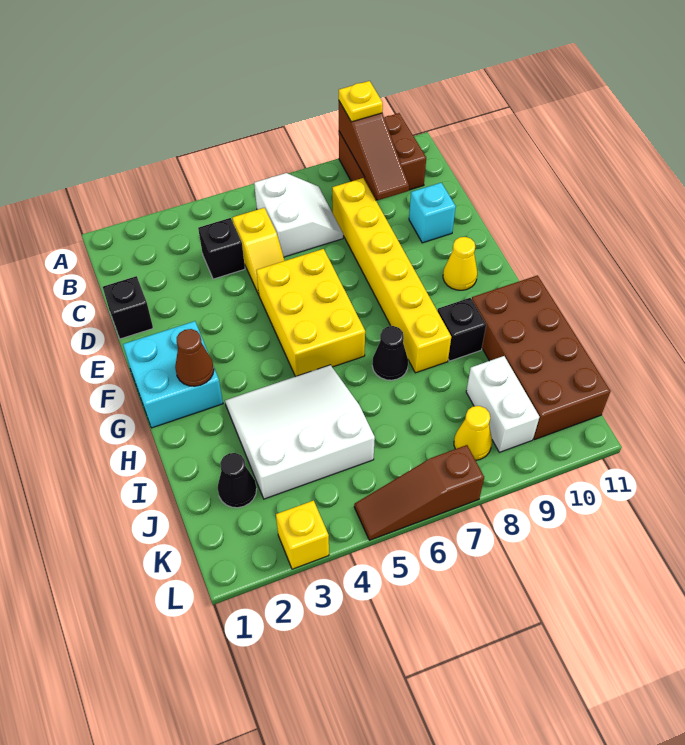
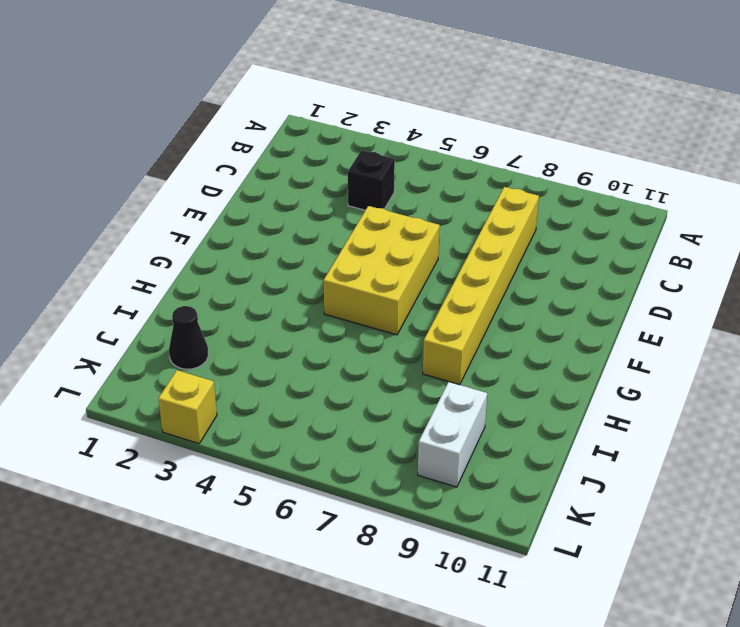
none -> brown brick A9:B10 level 1
none -> white slope B6:C7 level 1 top 6
none -> yellow slope C5:D5 level 1 top C

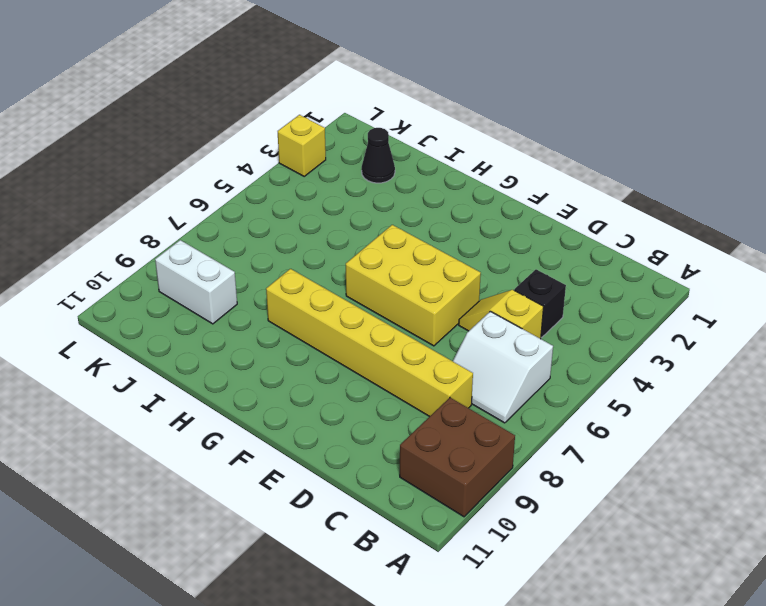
none -> black brick D1 level 1
none -> cyan brick D10 level 1
none -> cyan brick F1:G2 level 1

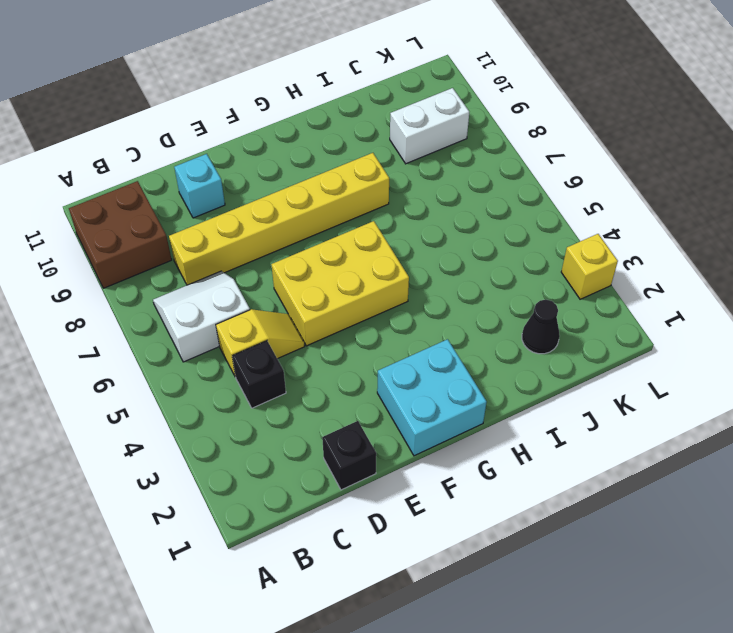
none -> yellow cone F10 level 1
none -> white slope H3:J5 level 1 top J
none -> black cone H7 level 1

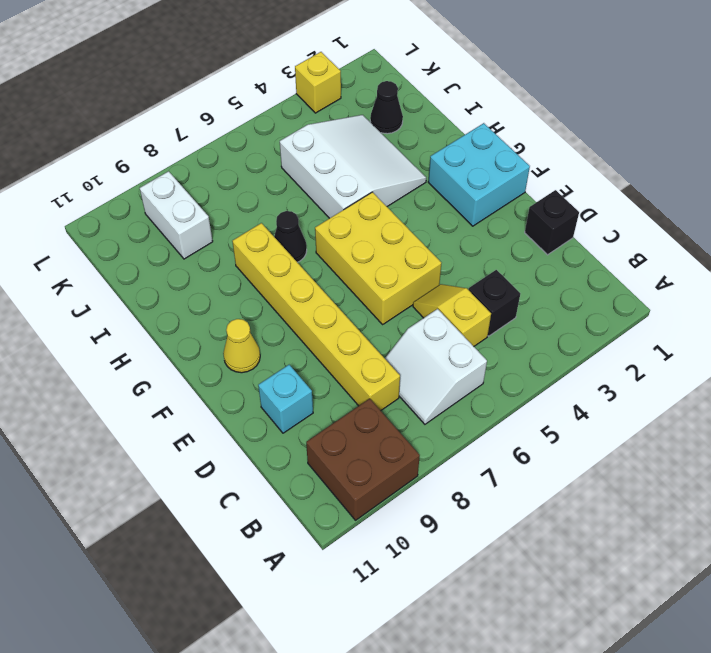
white slope H3:J5 level 1 top 5 -> white slope H3:J5 level 1 top J
none -> black brick H9 level 1
none -> brown brick H10:K11 level 1
none -> yellow cone K8 level 1

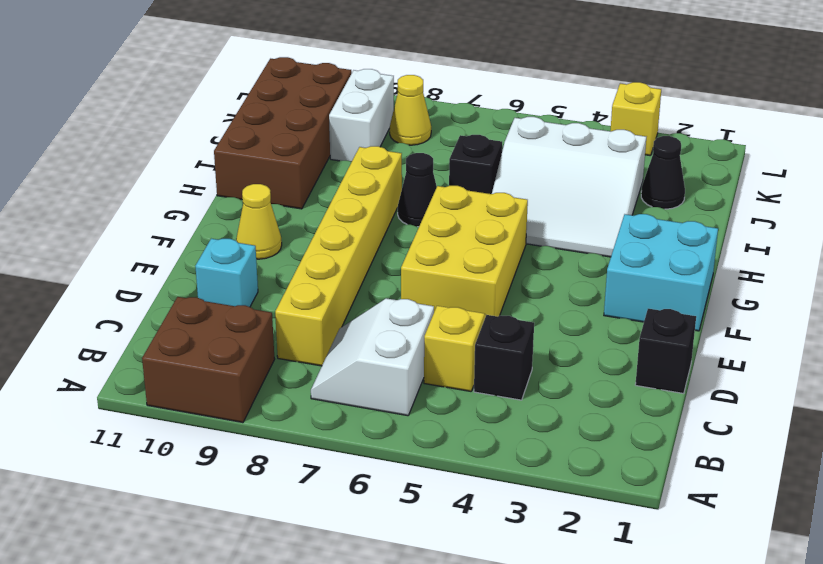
black brick I6 level 1 -> black brick H9 level 1
none -> brown slope L5:L7 level 1 top 7
none -> brown slope A9:C9 level 2 top A
none -> brown cone G2 level 2

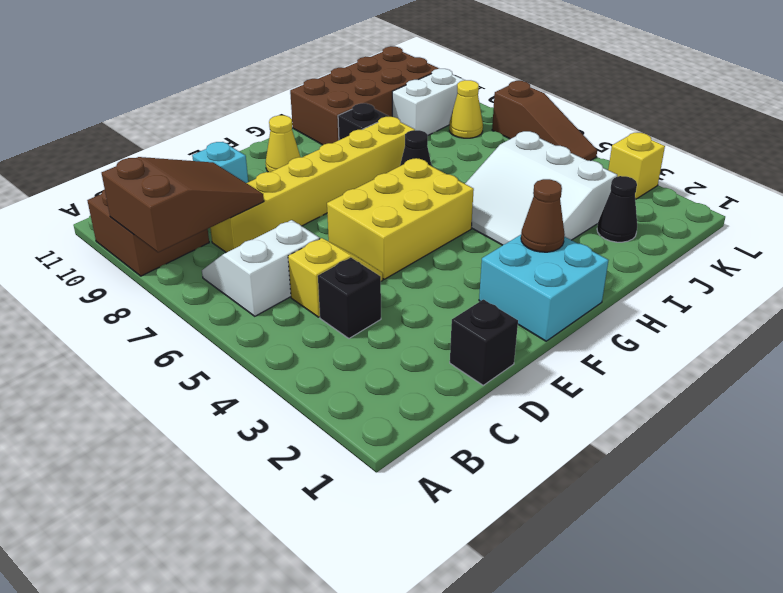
brown slope A8:C9 level 2 top A -> brown slope A9:C9 level 2 top A
none -> yellow plate A9 level 3

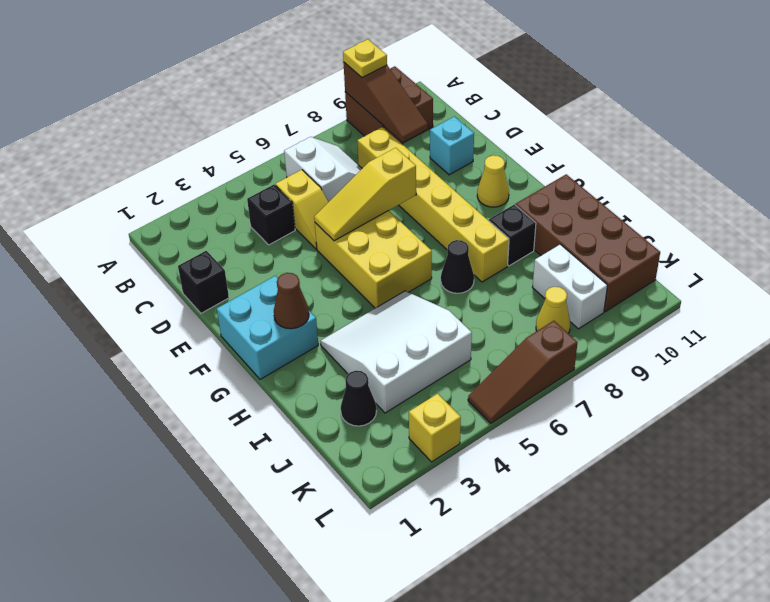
yellow slope E5:E7 level 2 top 7 -> none

